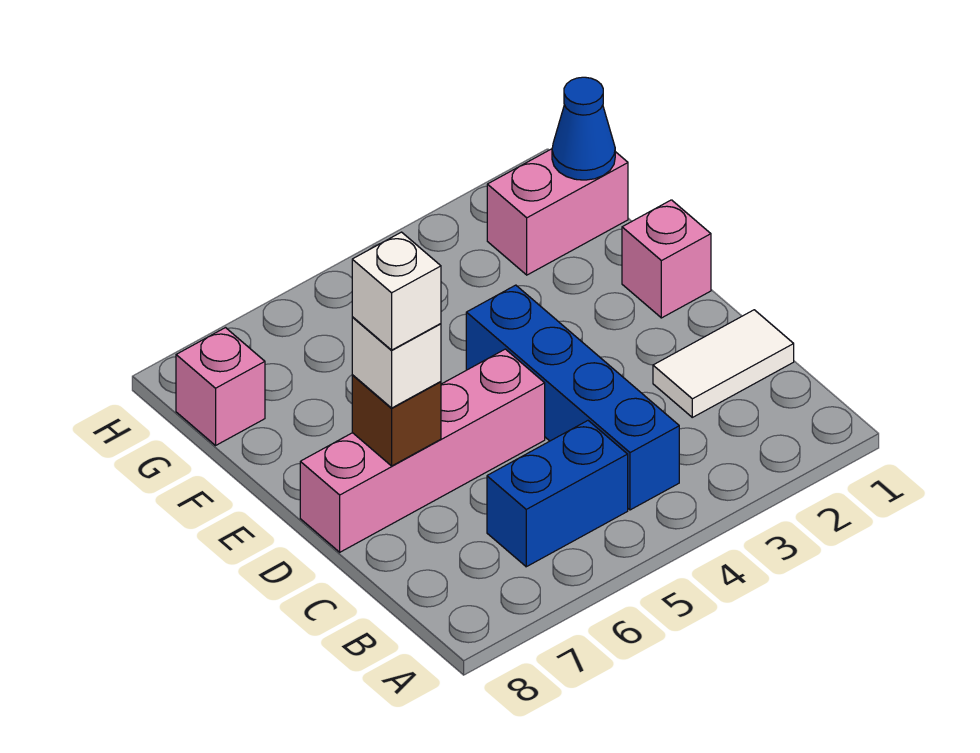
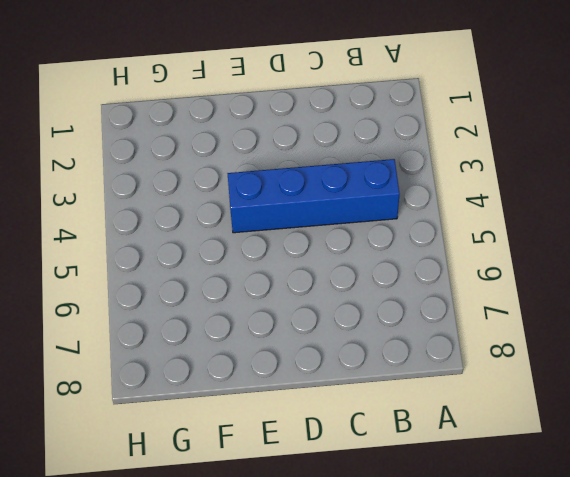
none -> blue brick B5:B6 level 1
none -> white tile C1:C2 level 1

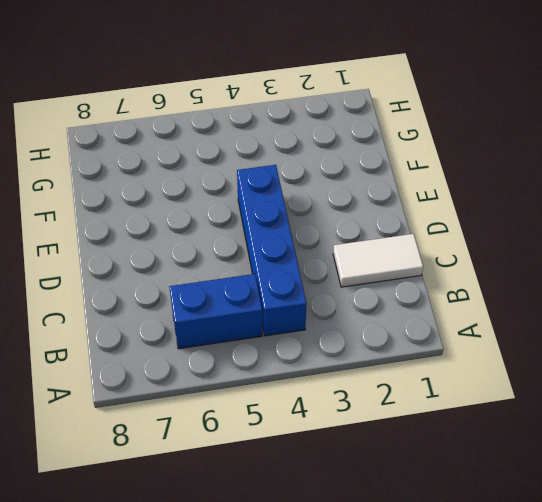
none -> pink brick D5:D8 level 1
none -> pink brick E1 level 1

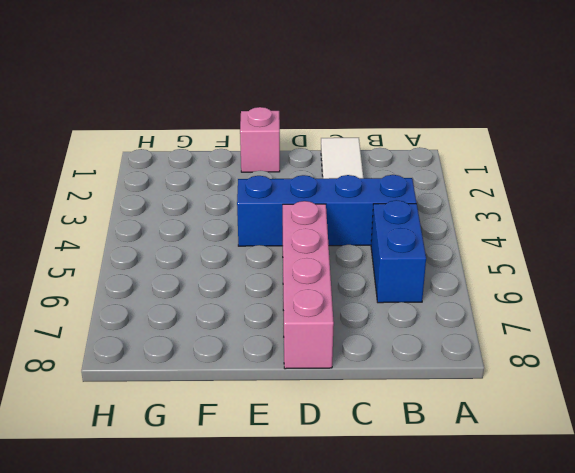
none -> pink brick G1:G2 level 1
none -> pink brick G8 level 1

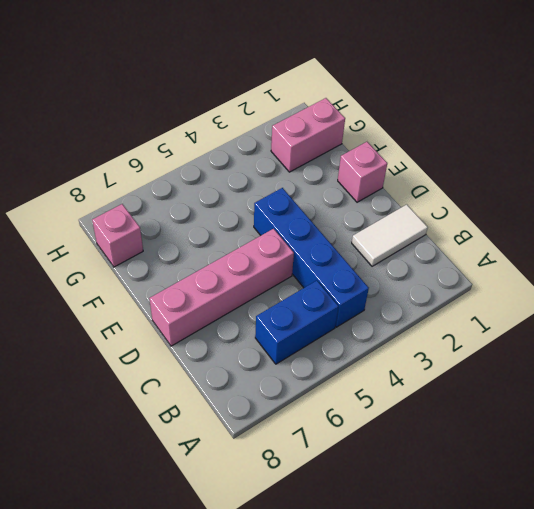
none -> brown brick D7 level 2
none -> blue cone G1 level 2

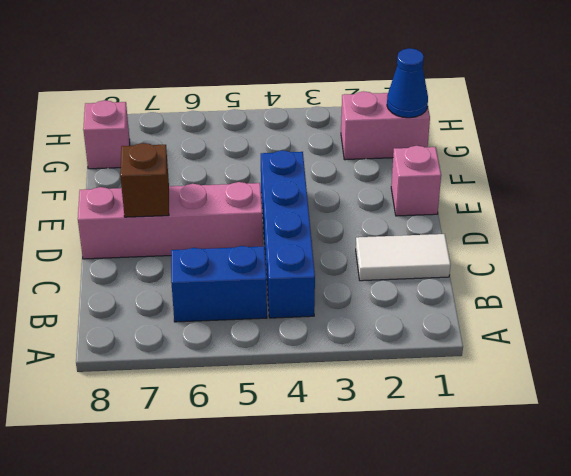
none -> white brick D7 level 3
none -> white brick D7 level 4

